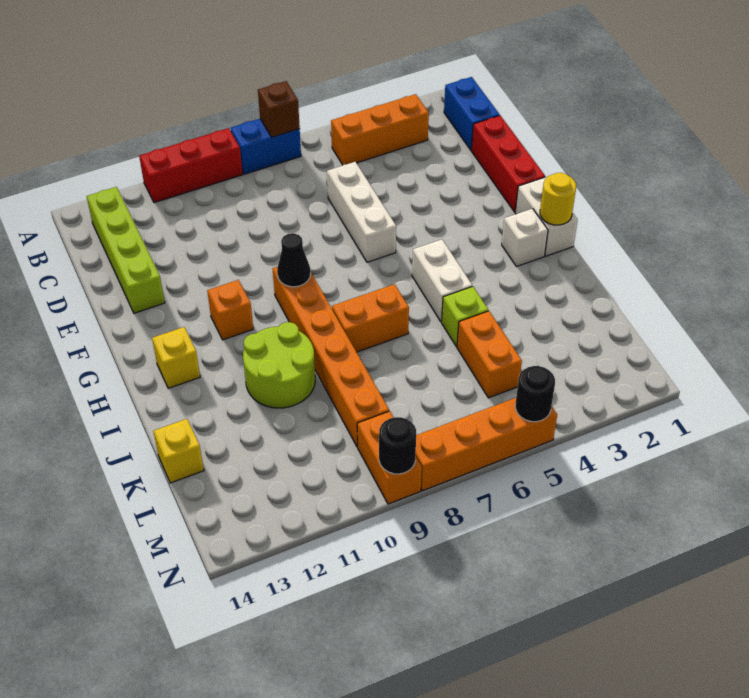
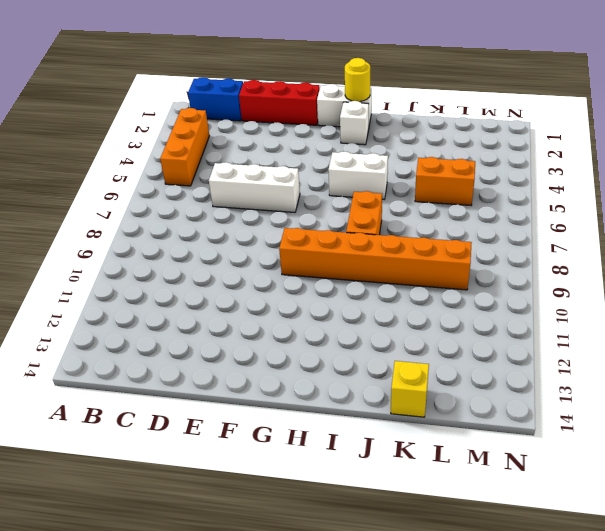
none -> blue brick A7:A8 level 1
none -> red brick A9:A11 level 1
none -> lime brick B13:E13 level 1

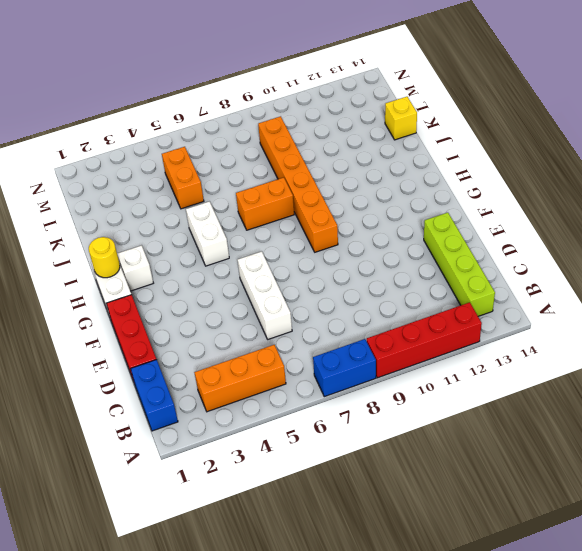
red brick A9:A12 level 1 -> red brick A9:A11 level 1
none -> orange brick G11 level 1
none -> yellow brick H13 level 1
none -> lime round brick I10:J11 level 1

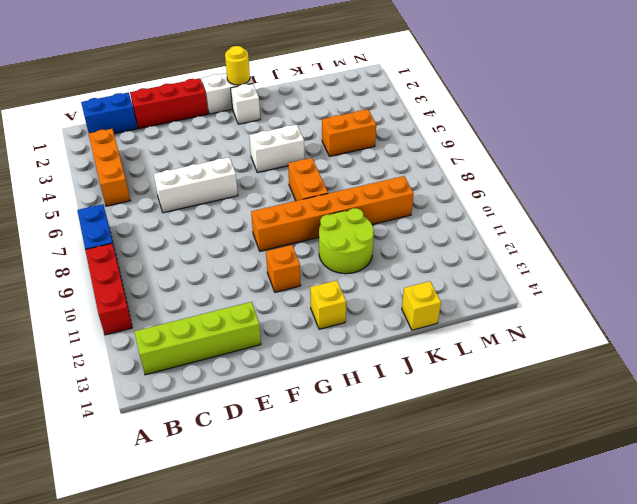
none -> lime brick J5 level 1
none -> orange brick M9:N9 level 1
none -> orange brick N5:N8 level 1

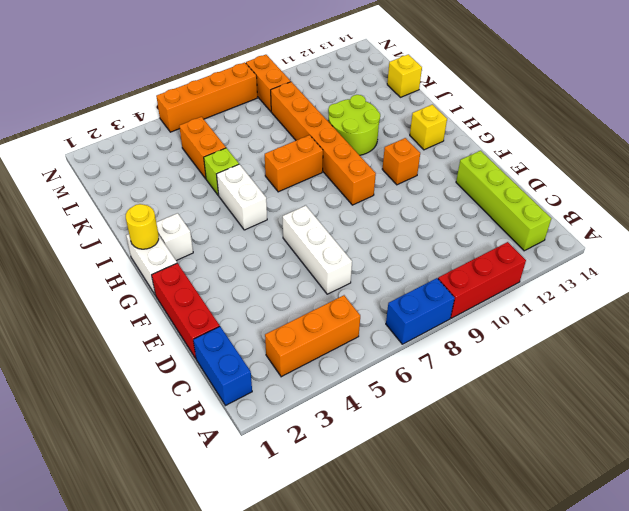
none -> brown brick A7 level 2
none -> black cone G9 level 2
none -> black round brick N5 level 2

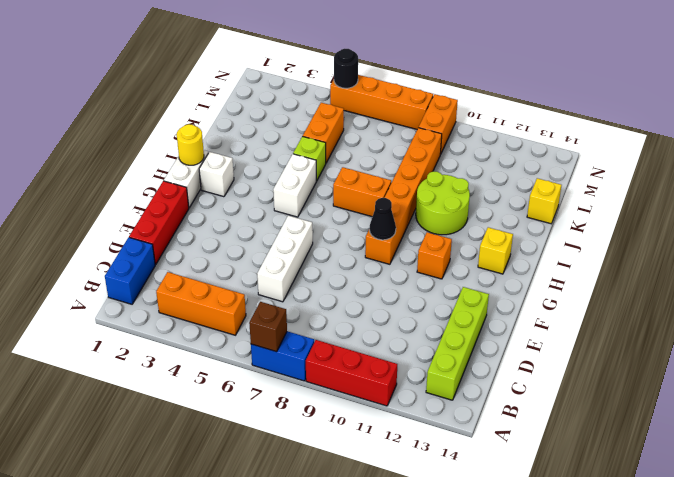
none -> black round brick N9 level 2

